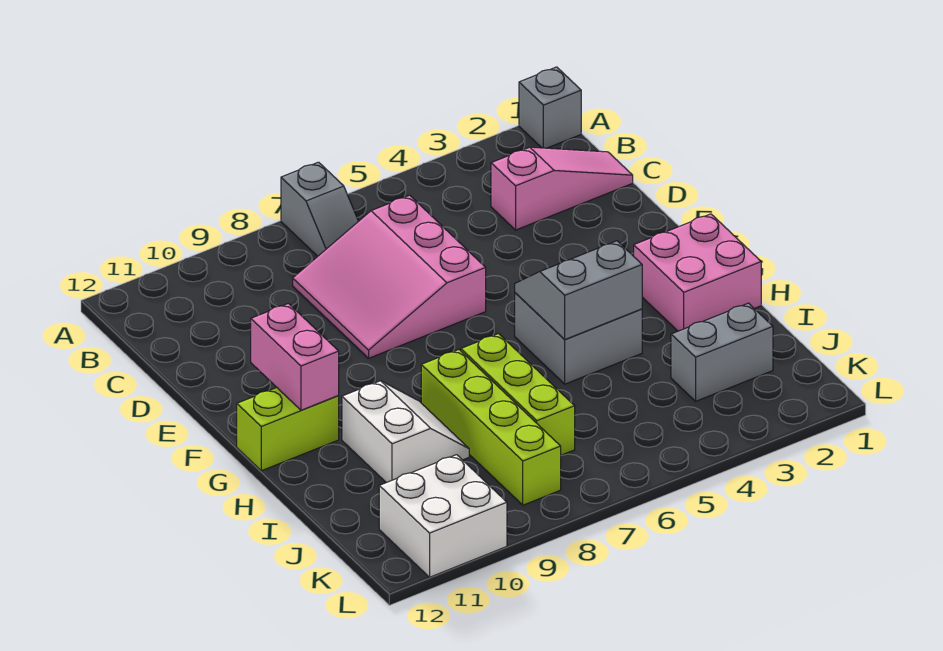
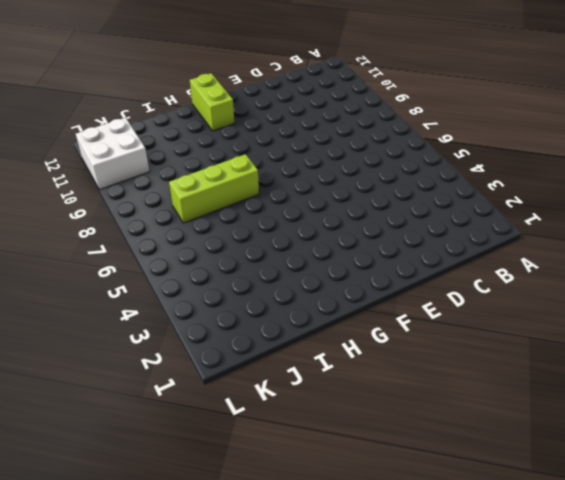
none -> grey brick A1 level 1
none -> grey slope A7:B7 level 1 top A
none -> pink slope C1:C3 level 1 top 3

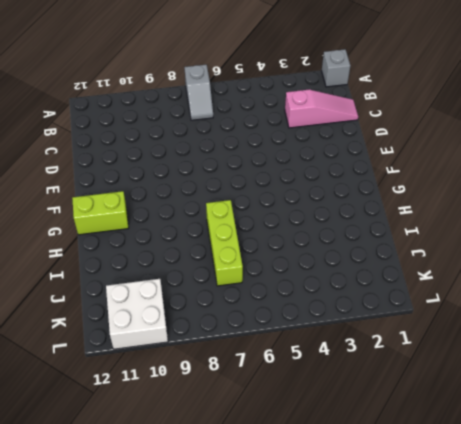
none -> pink slope C6:E8 level 1 top 6
none -> pink brick G1:H2 level 1
none -> grey brick G4:H5 level 1

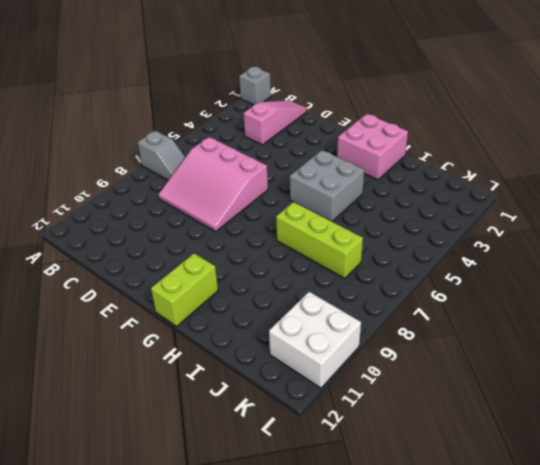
none -> lime brick H8:K8 level 1
none -> white slope H9:I10 level 1 top 10
none -> grey brick J2:J3 level 1

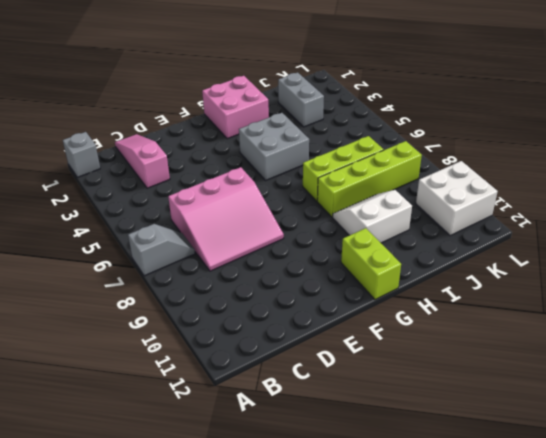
none -> pink brick F11:G11 level 2
none -> grey slope G4:H5 level 2 top H

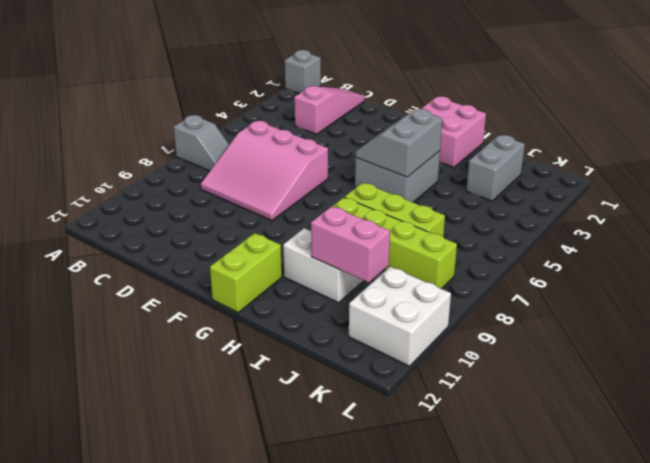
pink brick I10:J10 level 2 -> pink brick F11:G11 level 2

